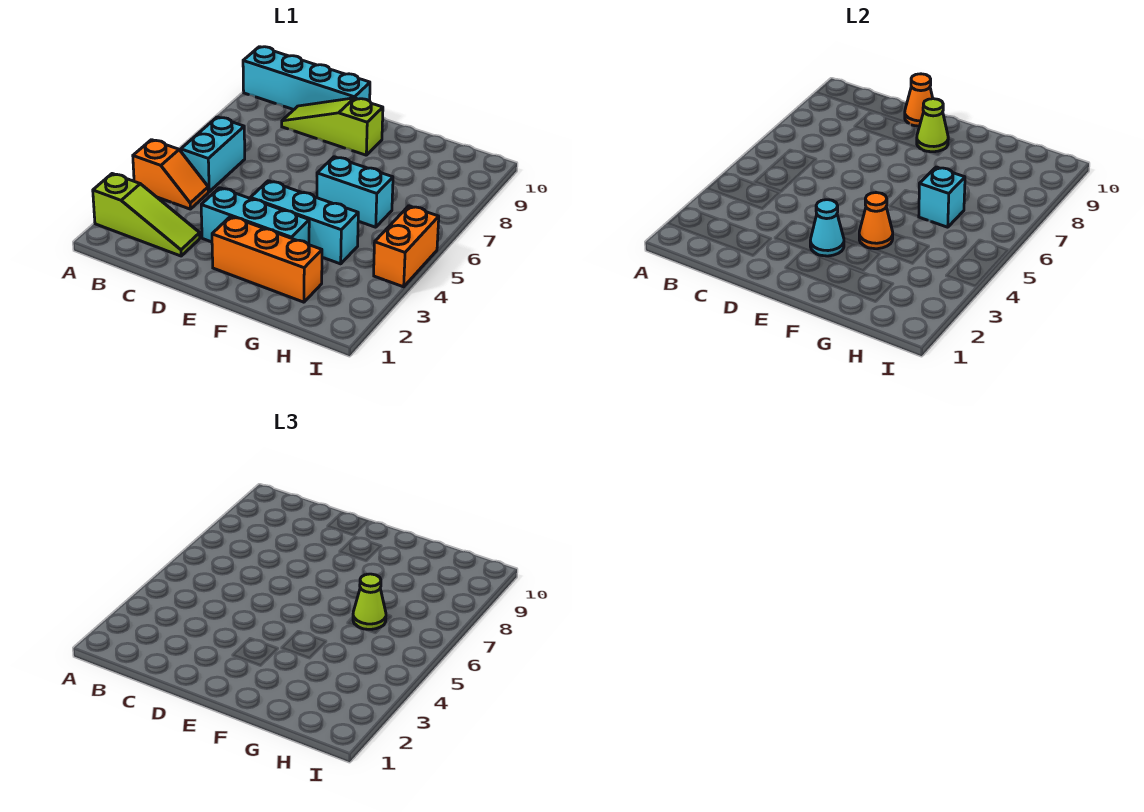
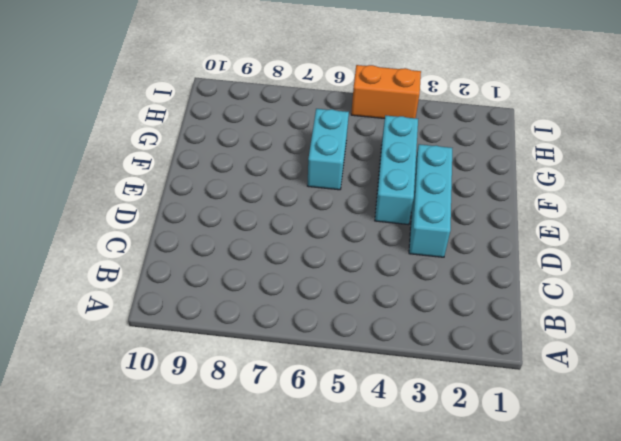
none -> lime slope A2:C2 level 1 top A
none -> orange slope A4:B4 level 1 top A
none -> cyan brick A10:D10 level 1

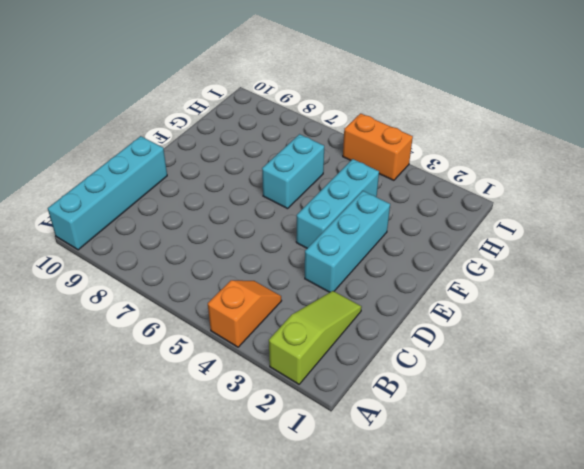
none -> cyan brick B5:B6 level 1
none -> lime slope C9:E9 level 1 top E
none -> orange brick E2:G2 level 1

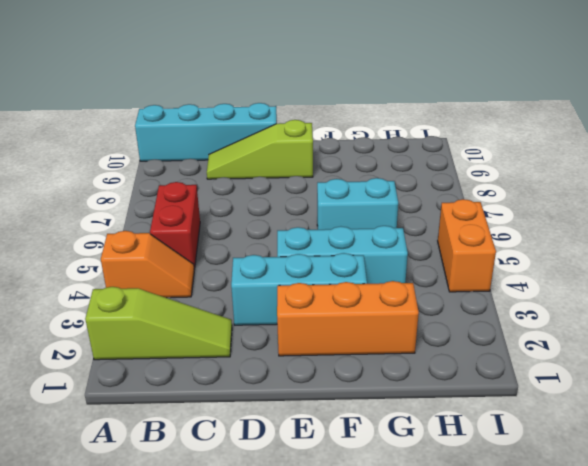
red brick B5:B6 level 1 -> cyan brick B5:B6 level 1
none -> orange cone D10 level 2
none -> cyan cone E3 level 2
none -> lime cone E9 level 2

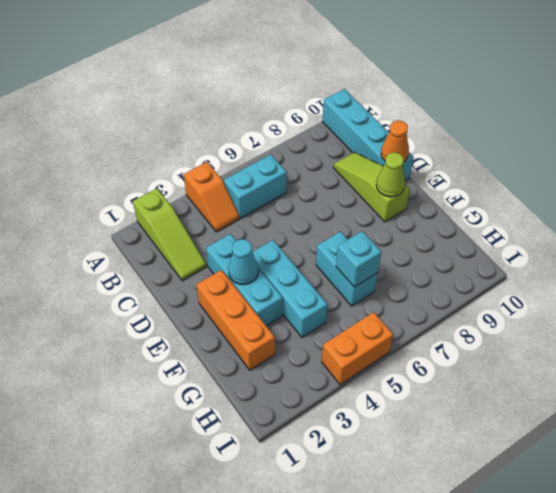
none -> orange cone F4 level 2
none -> lime cone G6 level 3

